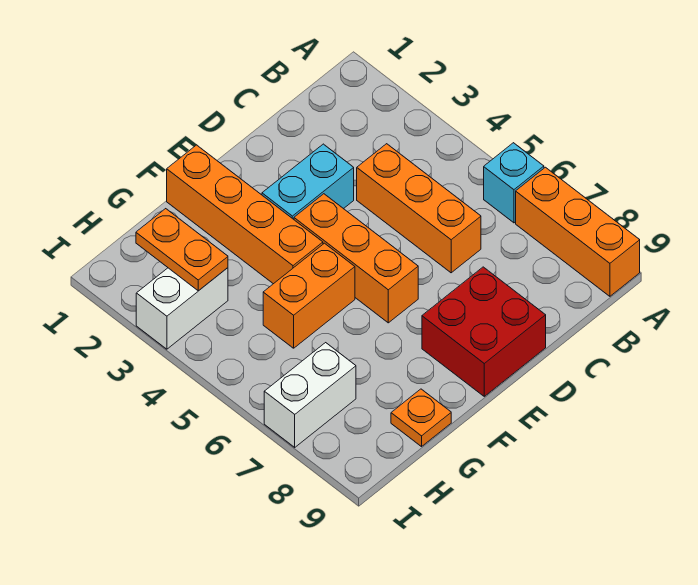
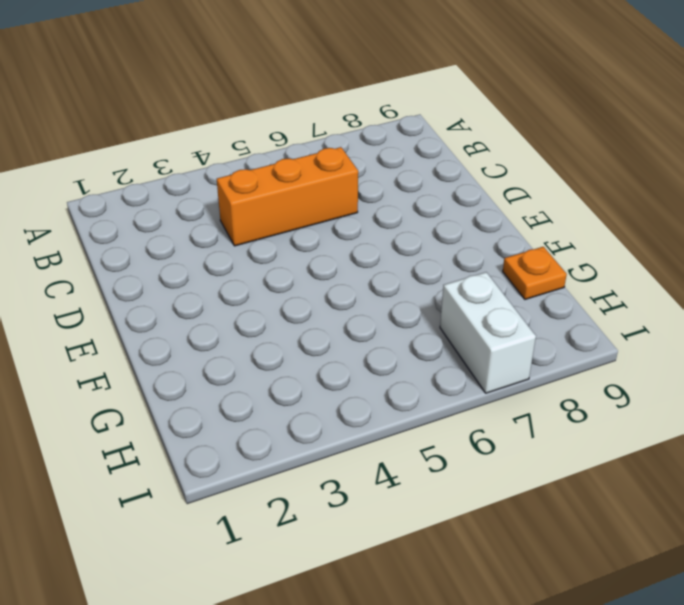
none -> cyan brick A6 level 1
none -> orange brick A7:A9 level 1
none -> cyan brick D3:E3 level 1

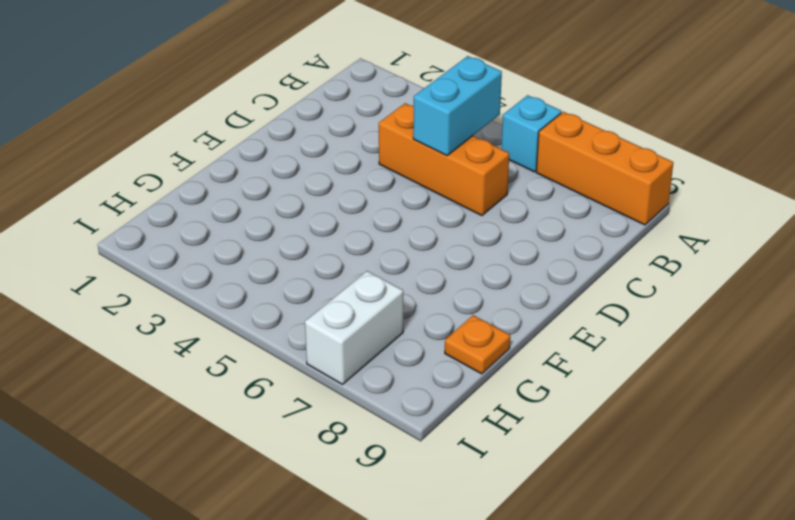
cyan brick B5:C5 level 2 -> cyan brick D3:E3 level 1
none -> red brick D8:E9 level 1
none -> orange brick E4:E6 level 1
none -> orange brick F1:F4 level 1

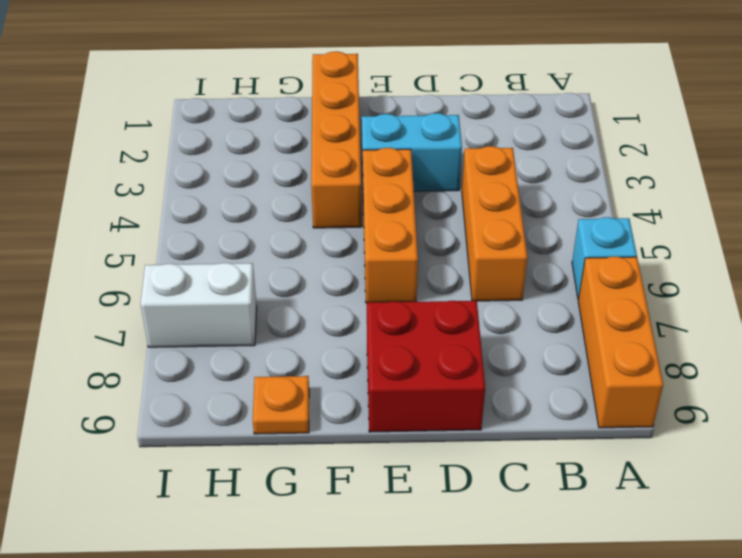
none -> orange brick F5:G5 level 1
none -> white brick H3:I3 level 1
none -> orange plate H2:H3 level 2

